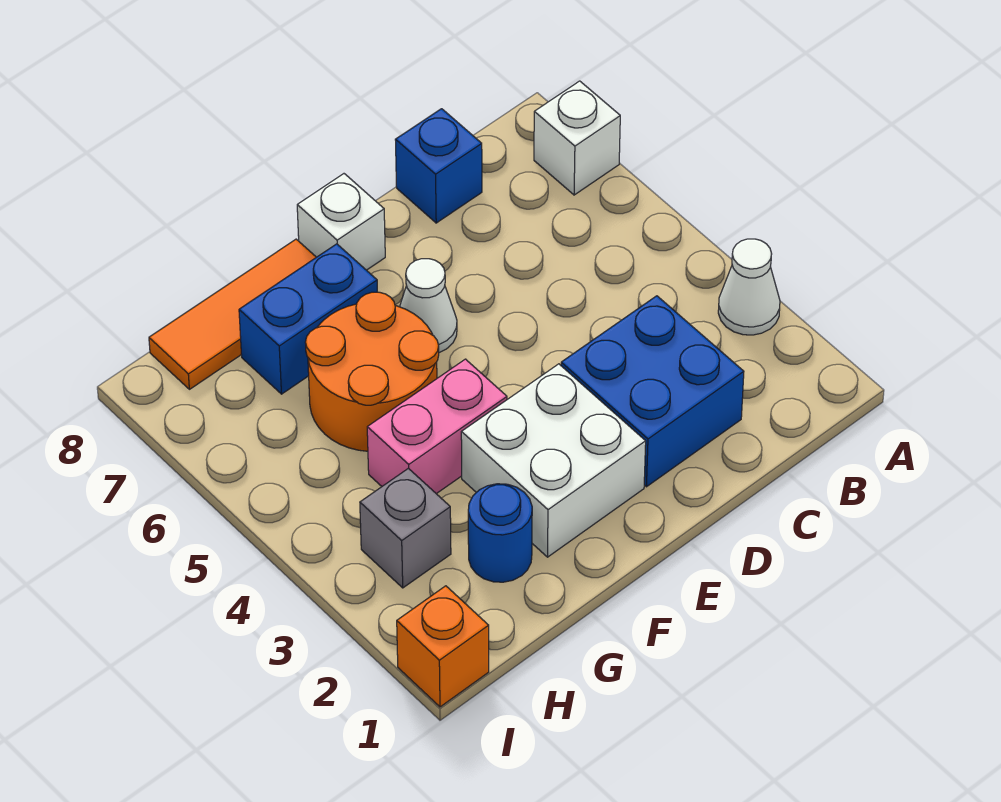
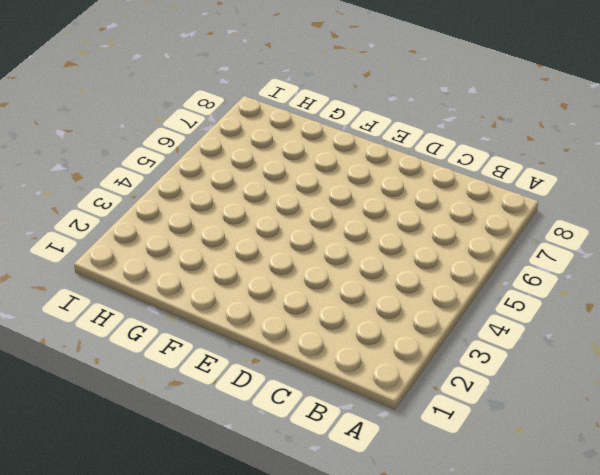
none -> white cone A3 level 1
none -> white brick A7 level 1
none -> blue brick C2:D3 level 1

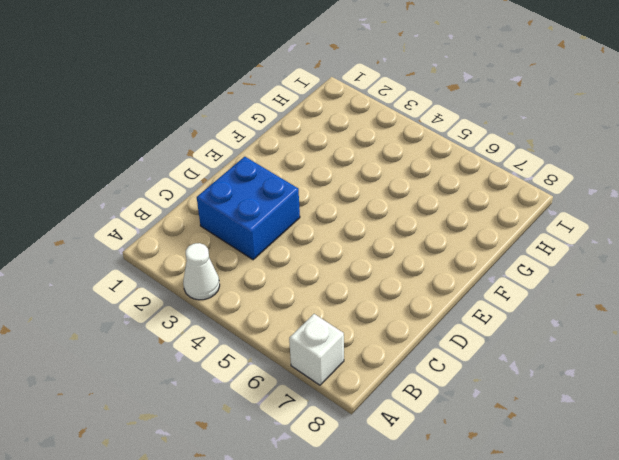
none -> blue brick C8 level 1
none -> white brick E2:F3 level 1
none -> white cone E6 level 1

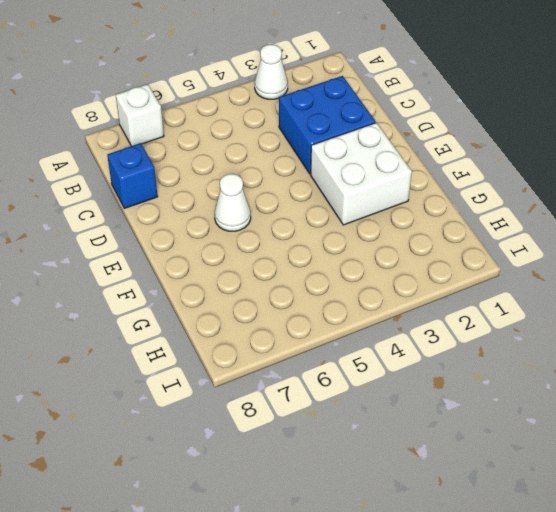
none -> white brick E8 level 1
none -> pink brick F4:G4 level 1
none -> orange round brick F5:G6 level 1

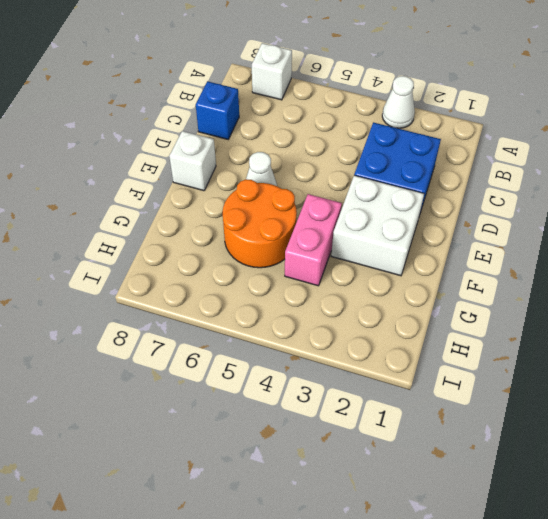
none -> blue brick F7:G7 level 1
none -> orange tile F8:H8 level 1
none -> blue round brick G2 level 1

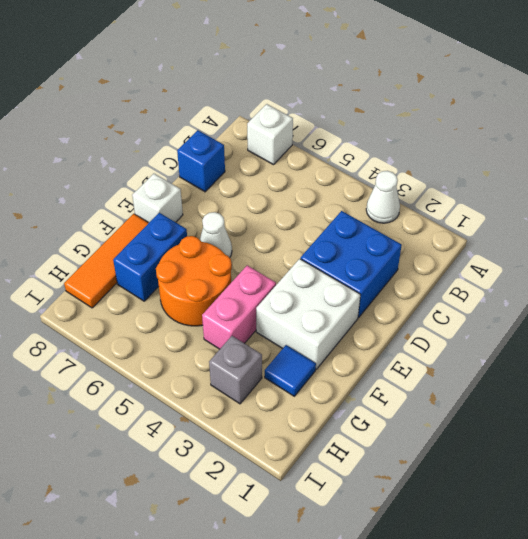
blue tile G2 level 1 -> blue round brick G2 level 1
none -> orange brick I1 level 1

